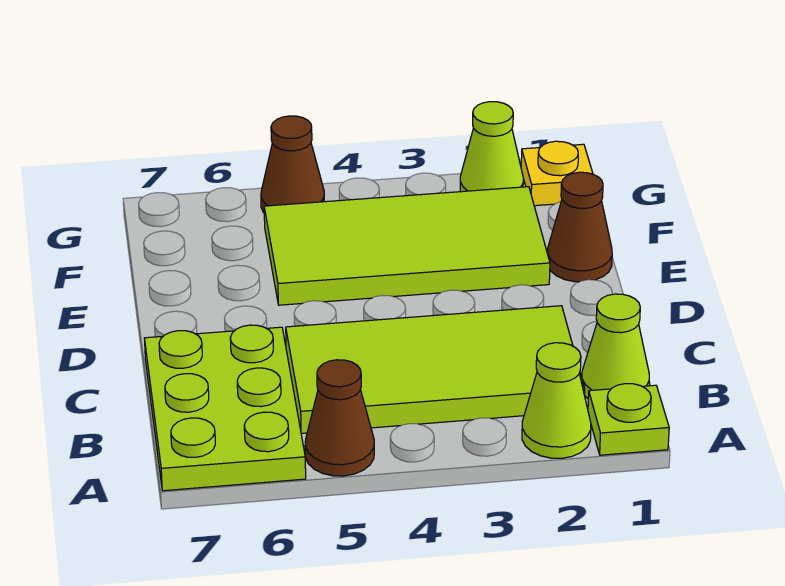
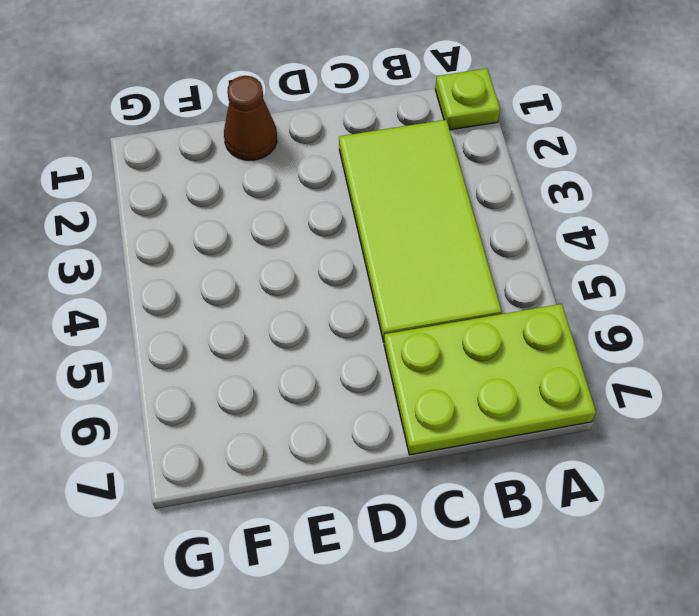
none -> lime cone A2 level 1
none -> brown cone A5 level 1

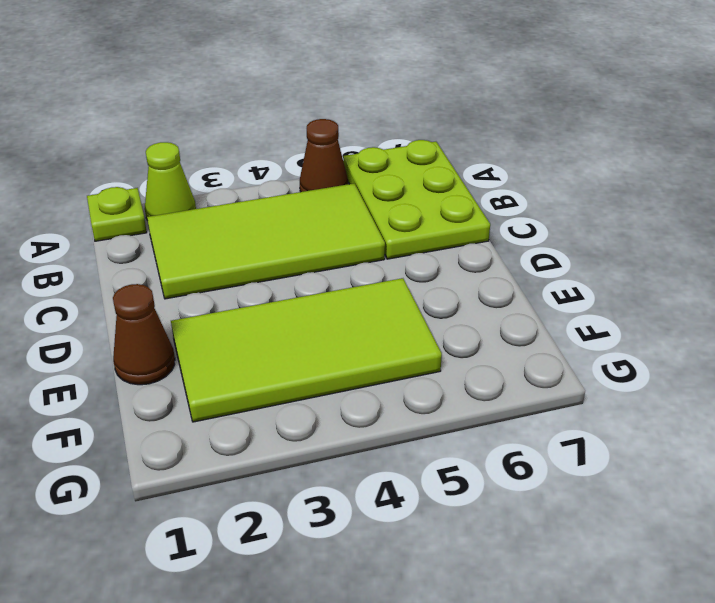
none -> lime cone B1 level 1
none -> yellow plate G1 level 1

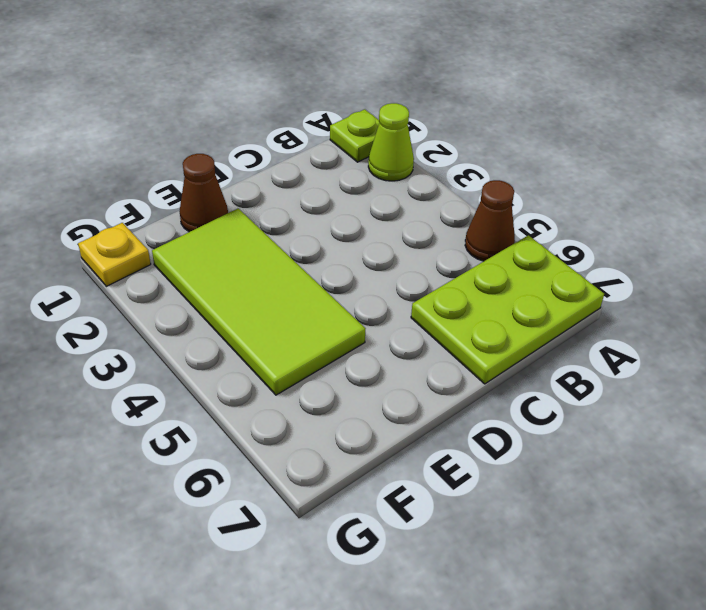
none -> lime cone B1 level 1
none -> lime tile B2:C5 level 1

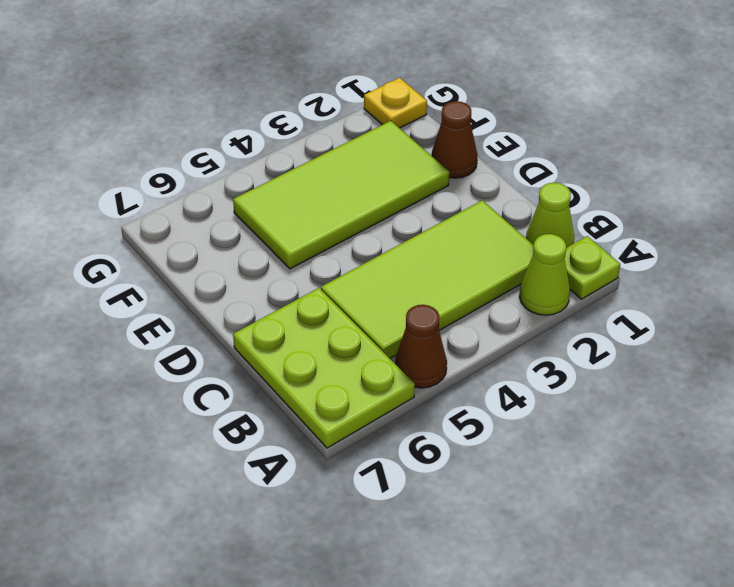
none -> lime cone G2 level 1
none -> brown cone G5 level 1

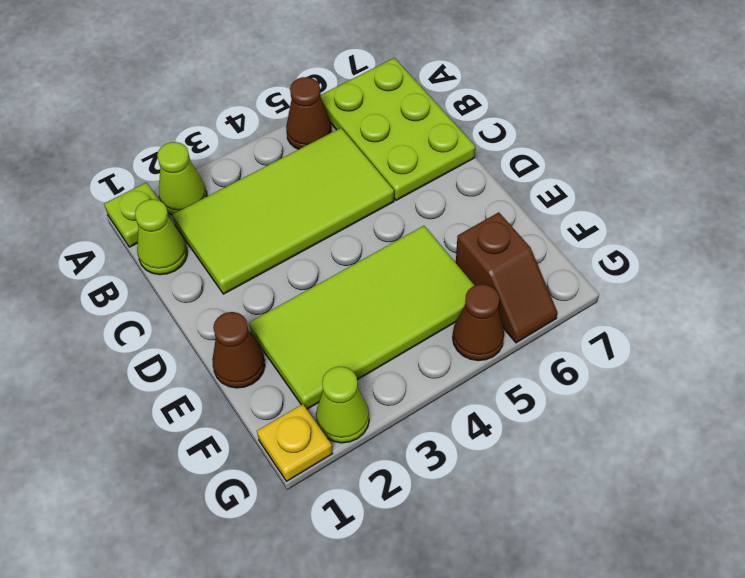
brown slope F6:G6 level 1 top F -> none

